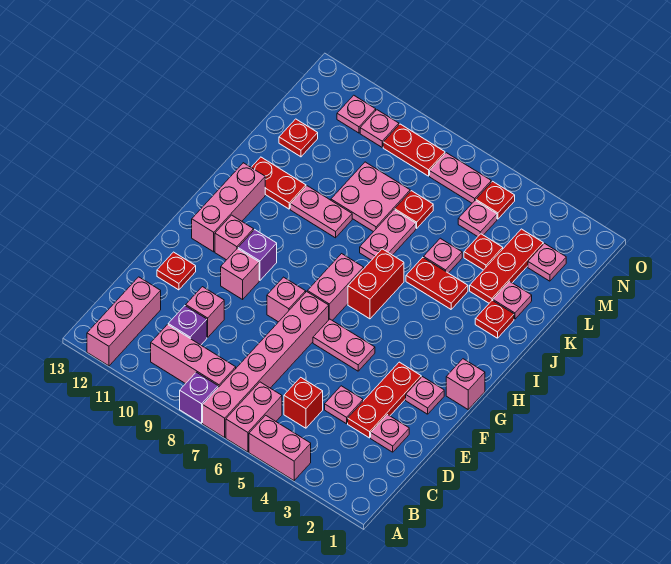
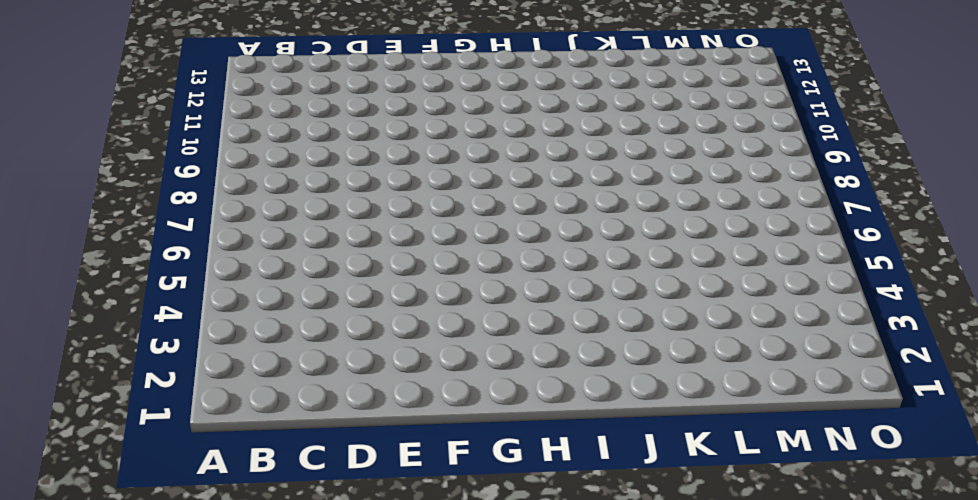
none -> pink brick A4:A5 level 1
none -> pink brick A6:B6 level 1
none -> pink brick A7:F7 level 1
none -> purple brick A8 level 1

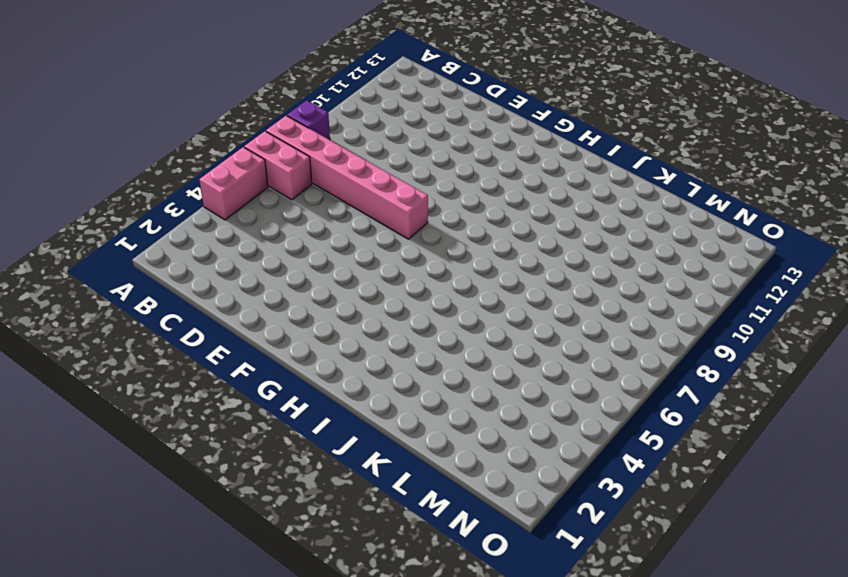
none -> pink brick A12:C12 level 1
none -> pink brick B8:B10 level 1
none -> red brick C5 level 1
none -> purple brick C10 level 1

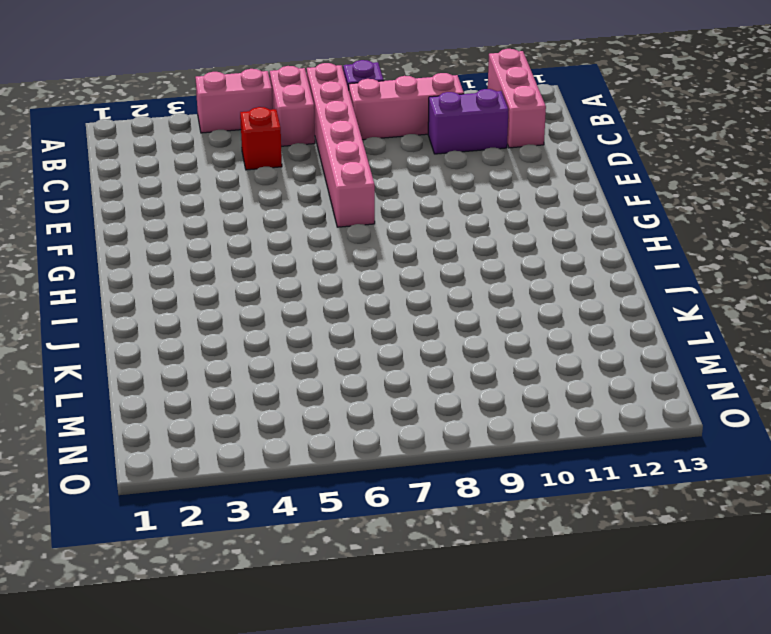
purple brick C10:C11 level 1 -> purple brick C10 level 1
none -> pink plate D2 level 1
none -> red plate D3:F3 level 1
none -> pink plate D4 level 1
none -> pink brick D10 level 1

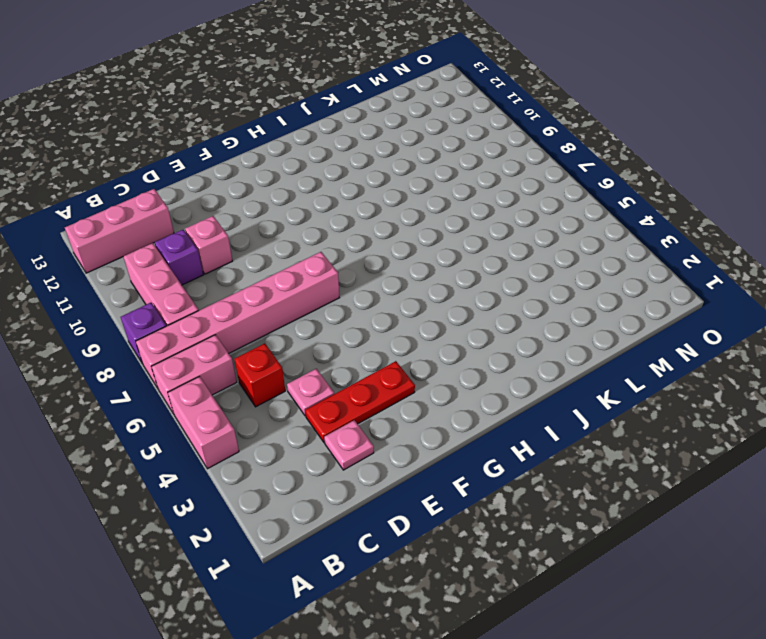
none -> red plate E12 level 1
none -> pink plate F2 level 1
none -> pink plate F5:F6 level 1
none -> pink brick F8 level 1

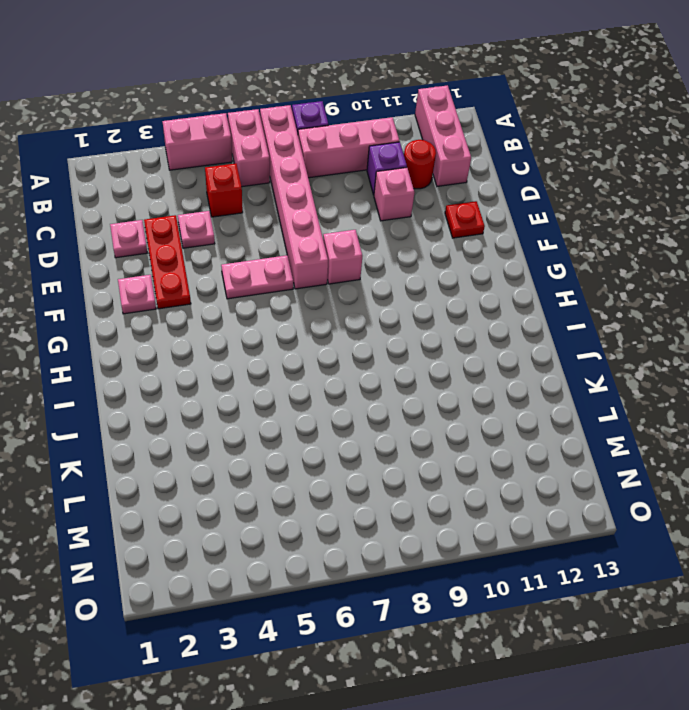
red round brick C11 level 1 -> none
none -> pink brick F10 level 1
none -> pink brick G1 level 1
none -> pink brick G7:H7 level 1
none -> purple brick G10 level 1

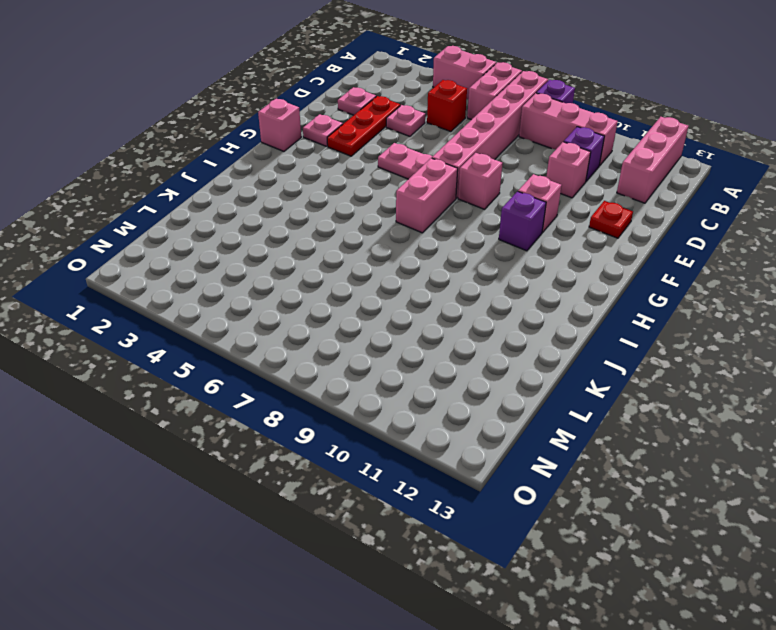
none -> pink brick G11 level 1
none -> pink brick G12:I12 level 1
none -> red brick H6:I6 level 1
none -> red plate J2 level 1

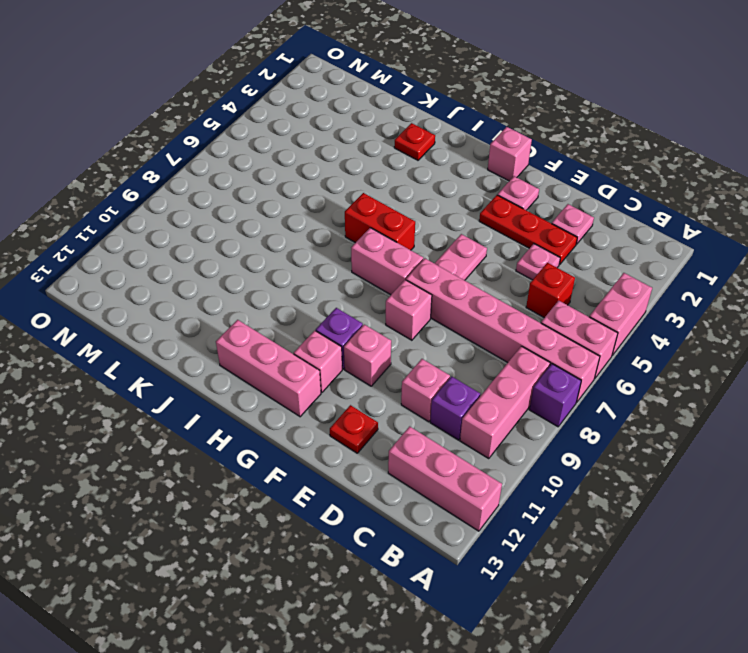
none -> red plate J4:J5 level 1
none -> pink plate J7:K7 level 1
none -> pink plate J9:J10 level 1
none -> red plate J11:J12 level 1

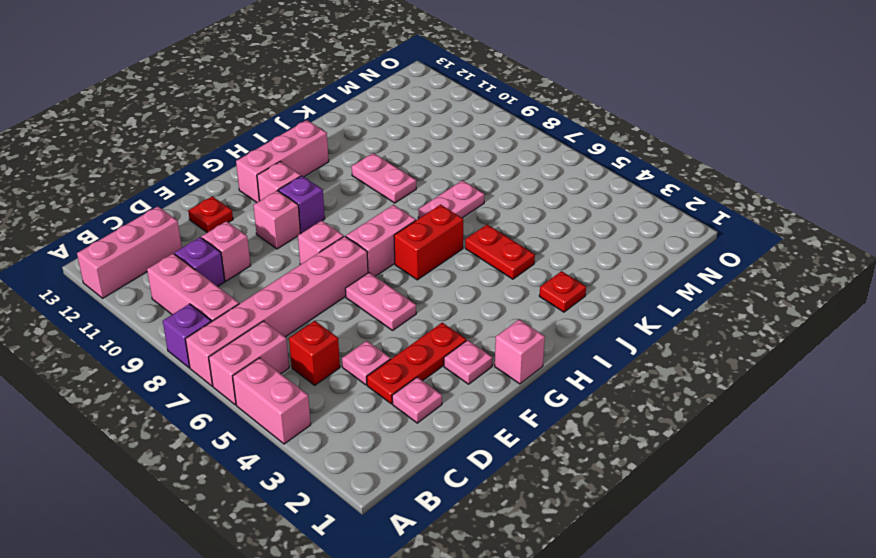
none -> red plate J11:J12 level 1
none -> pink plate K2 level 1
none -> red plate K3:M3 level 1
none -> pink plate K5 level 1

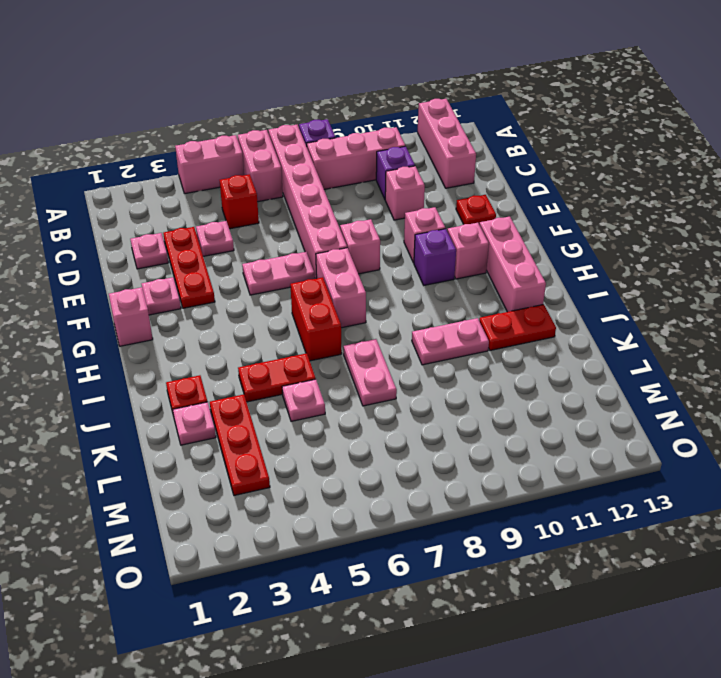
none -> pink plate K8:L9 level 1
none -> red plate L4 level 1
none -> red plate L7 level 1
none -> red plate L12 level 1

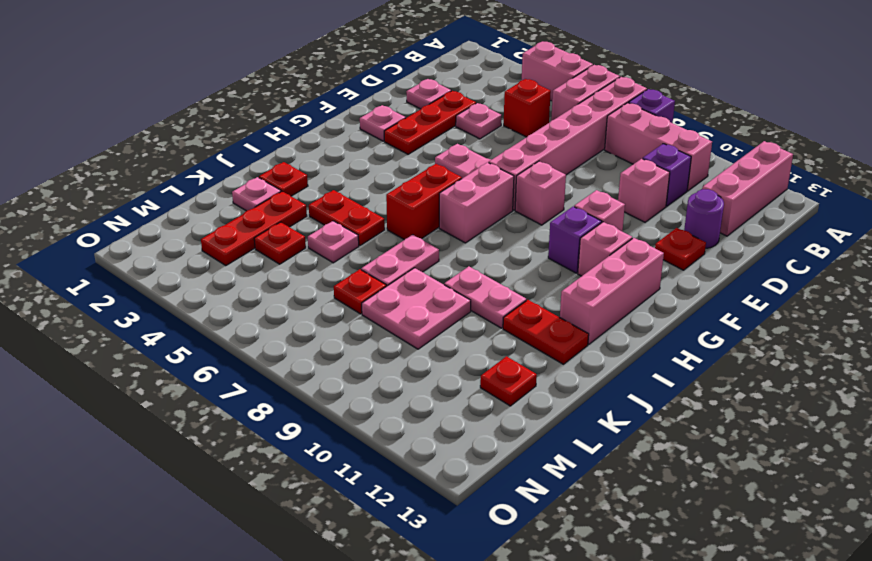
purple round brick D12 level 1 -> none
none -> pink brick G1 level 1
none -> pink plate M2 level 1
none -> pink plate M5 level 1
none -> red plate N5 level 1

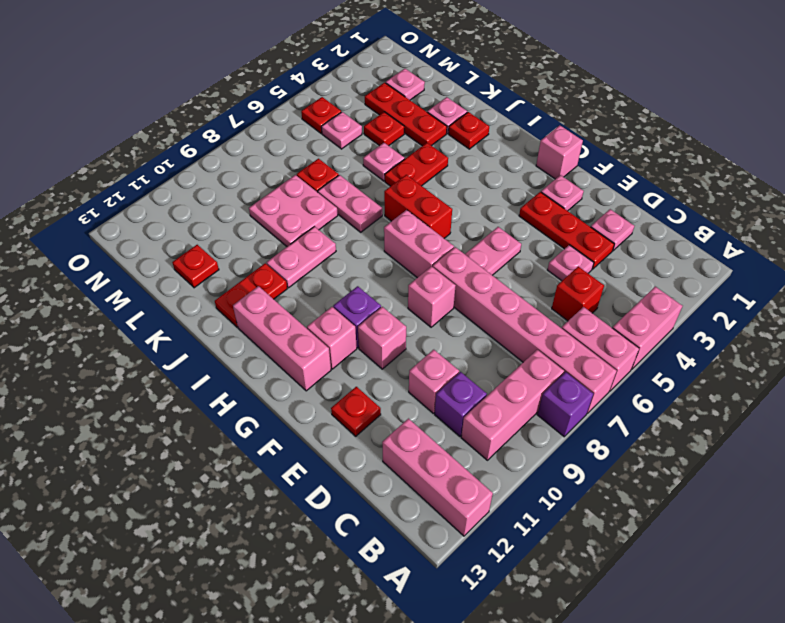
none -> pink plate N6:N7 level 1
none -> red plate N8:N9 level 1
none -> pink plate N10 level 1
none -> pink plate N11 level 1

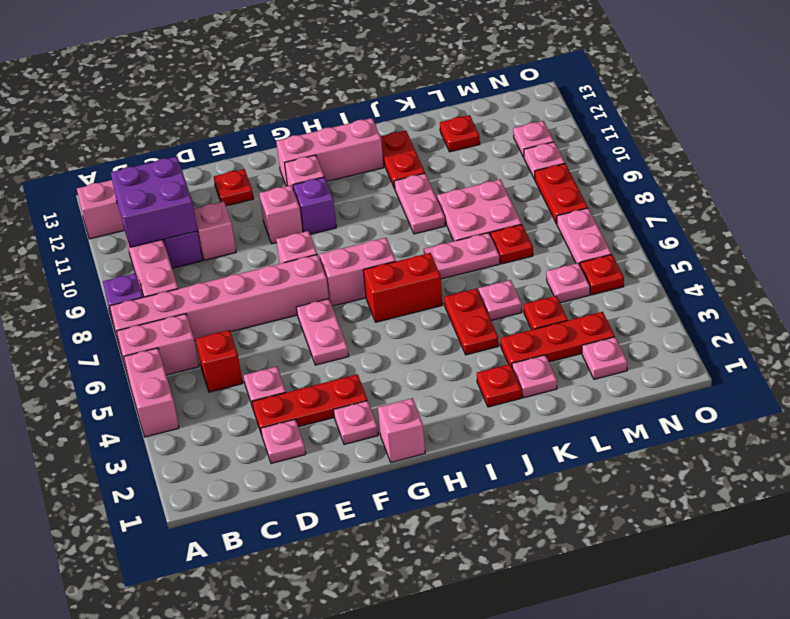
purple brick B10:C11 level 2 -> none

